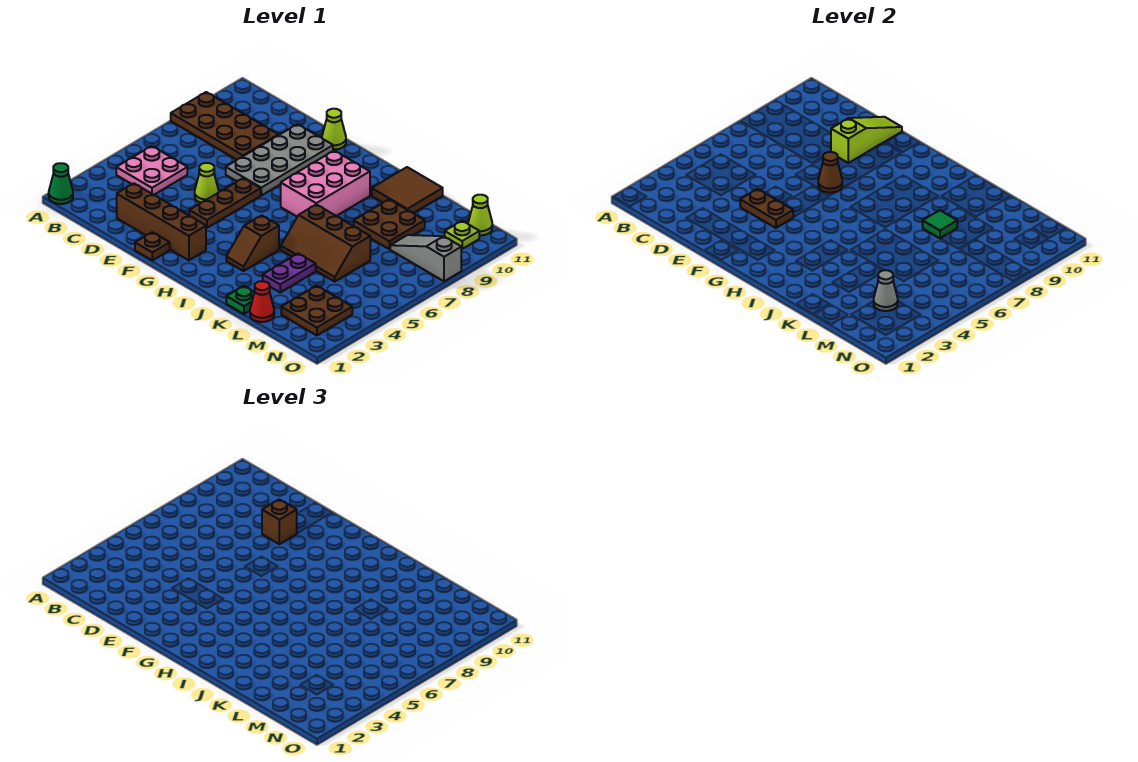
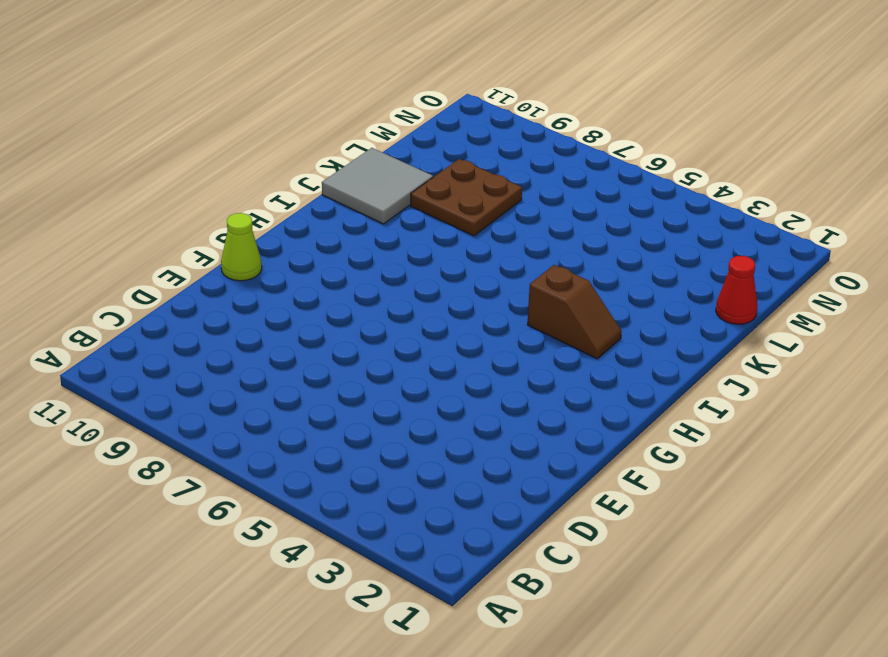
grey tile J10:K11 level 1 -> brown tile J10:K11 level 1
none -> green cone A1 level 1
none -> brown plate A8:D9 level 1
none -> pink plate B4:C5 level 1

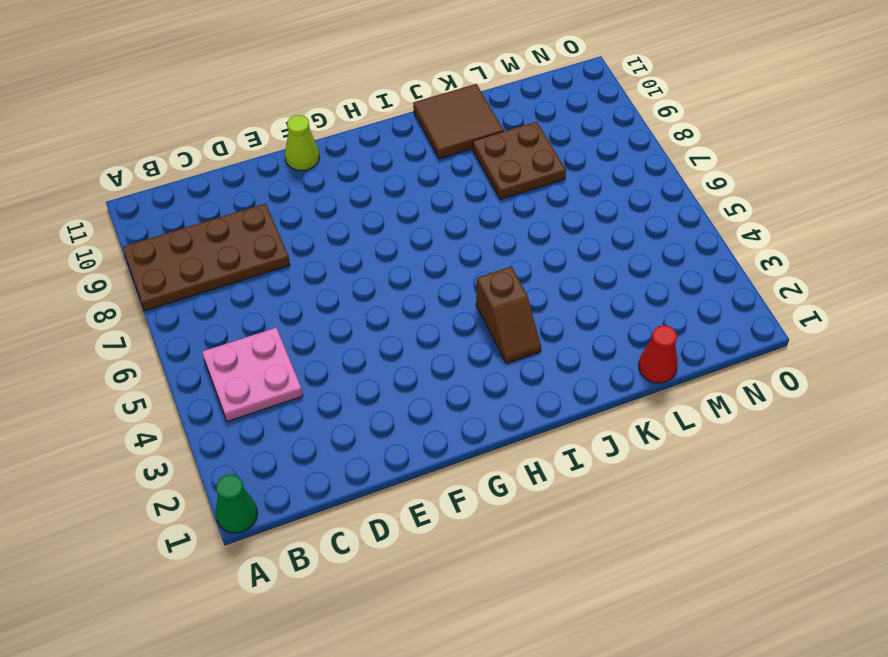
none -> brown brick D2:G2 level 1
none -> lime cone E5 level 1
none -> grey plate E7:F10 level 1

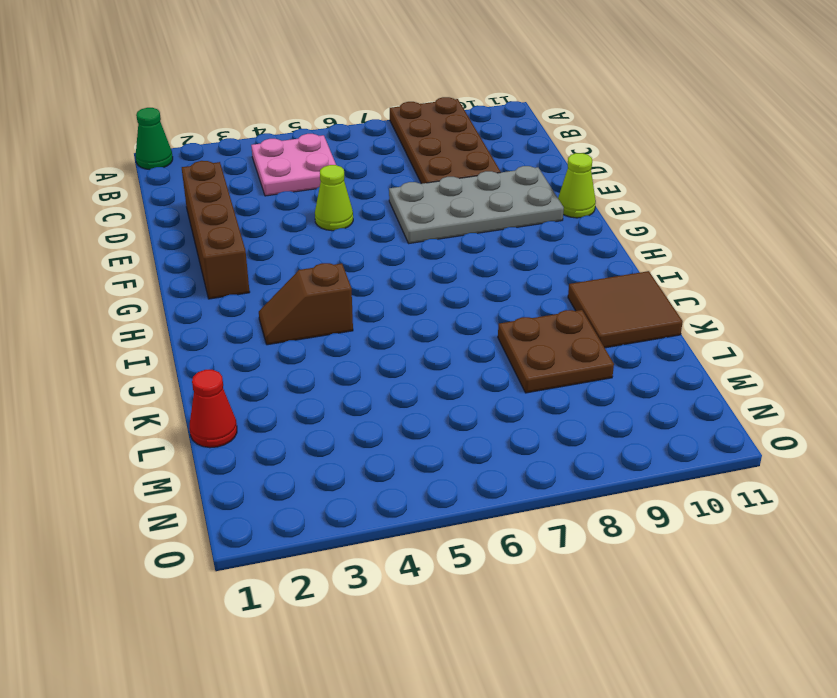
none -> brown plate F1 level 1
none -> brown plate F4:F6 level 1
none -> pink brick H7:I9 level 1

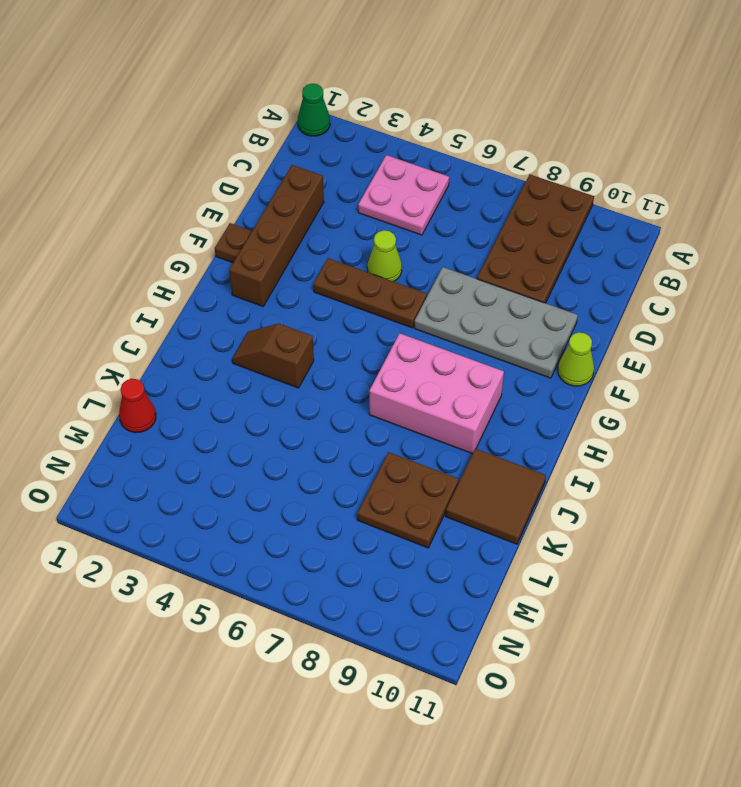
none -> brown slope J5:L6 level 1 top 6
none -> green plate K1 level 1
none -> purple plate K3:K4 level 1

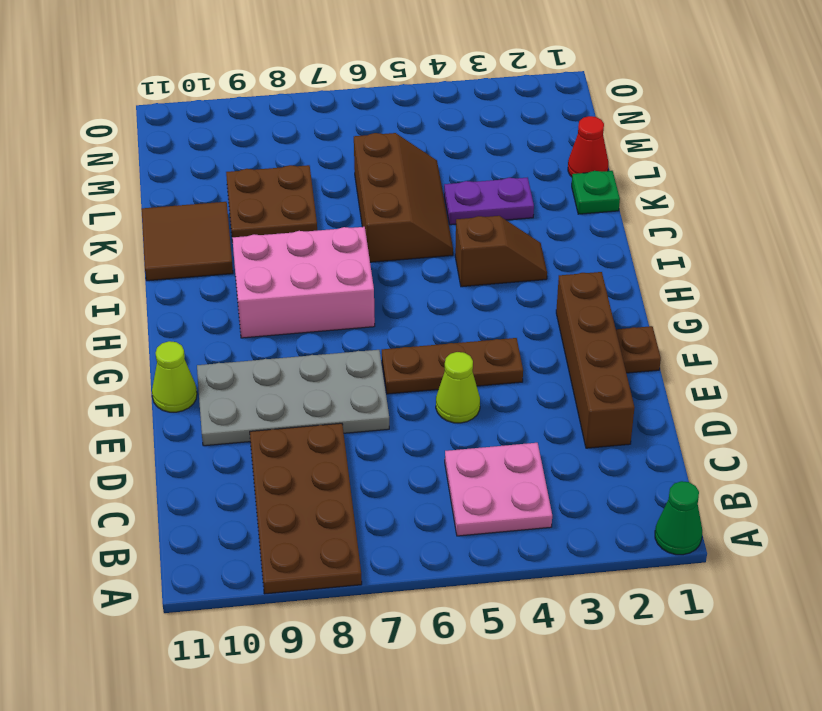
none -> brown plate M2:N3 level 1
none -> grey slope M8:O8 level 1 top O
none -> lime plate N10 level 1

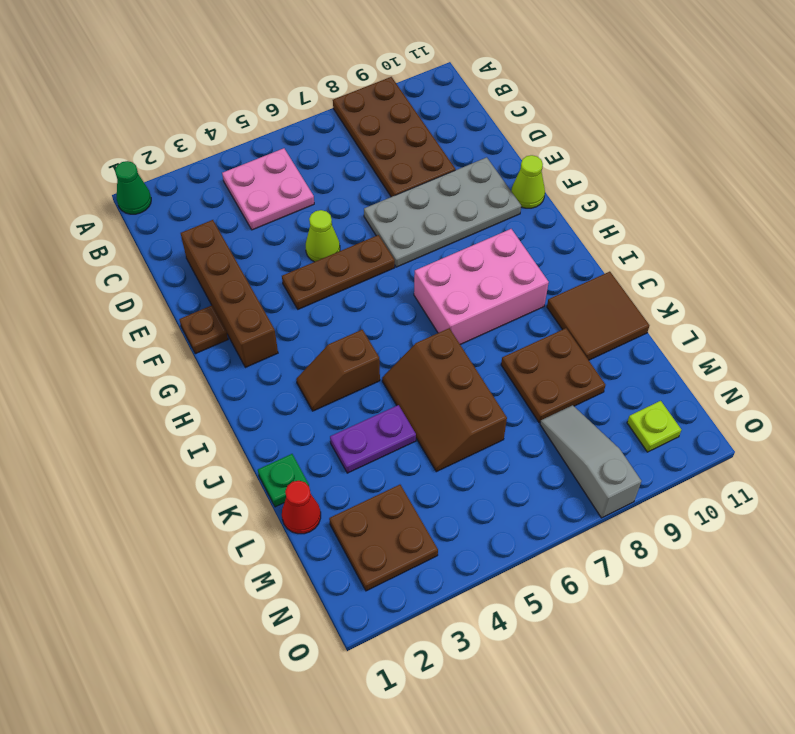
none -> lime cone N11 level 1
none -> brown plate E4:F4 level 2
none -> lime slope E9:E11 level 2 top 9

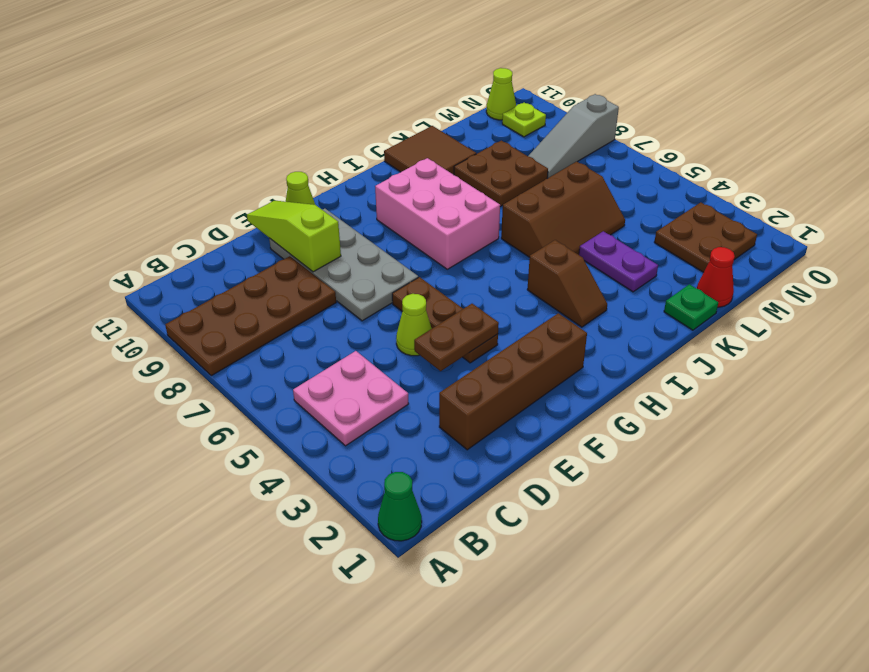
none -> brown plate F1 level 1
none -> brown cone F7 level 2
none -> green tile K8 level 2

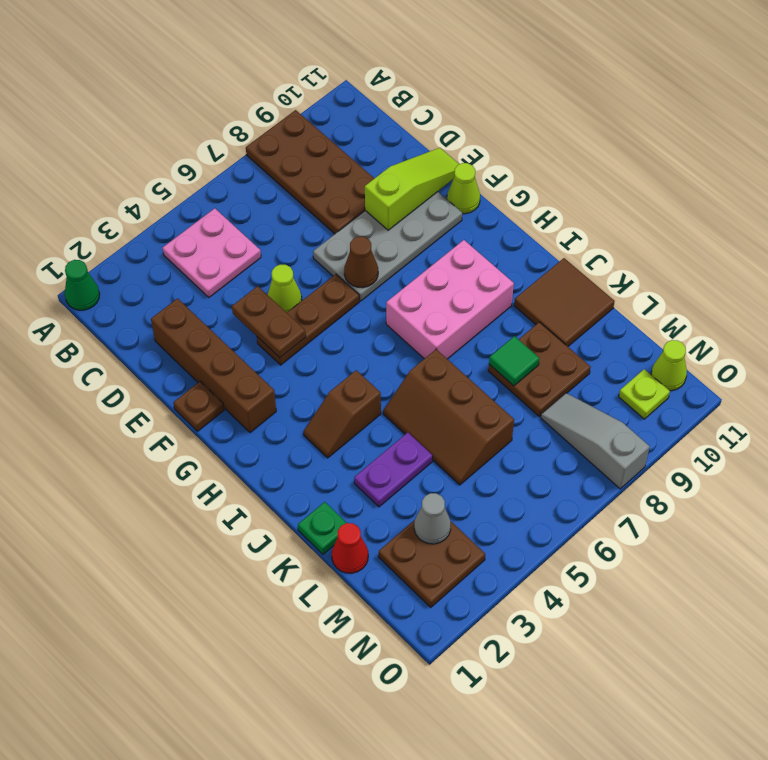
none -> brown brick E9 level 3

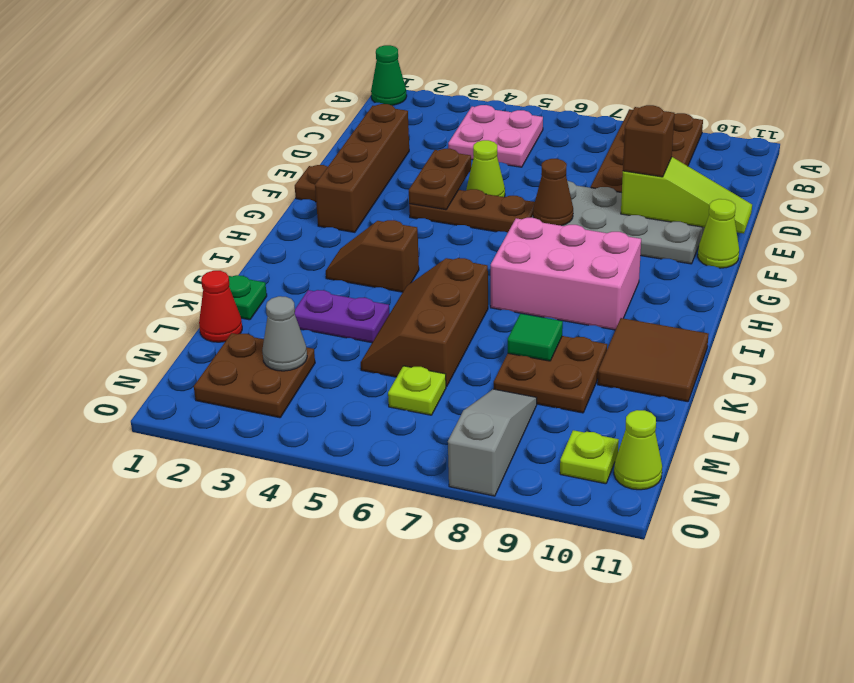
lime plate M6 level 1 -> none

